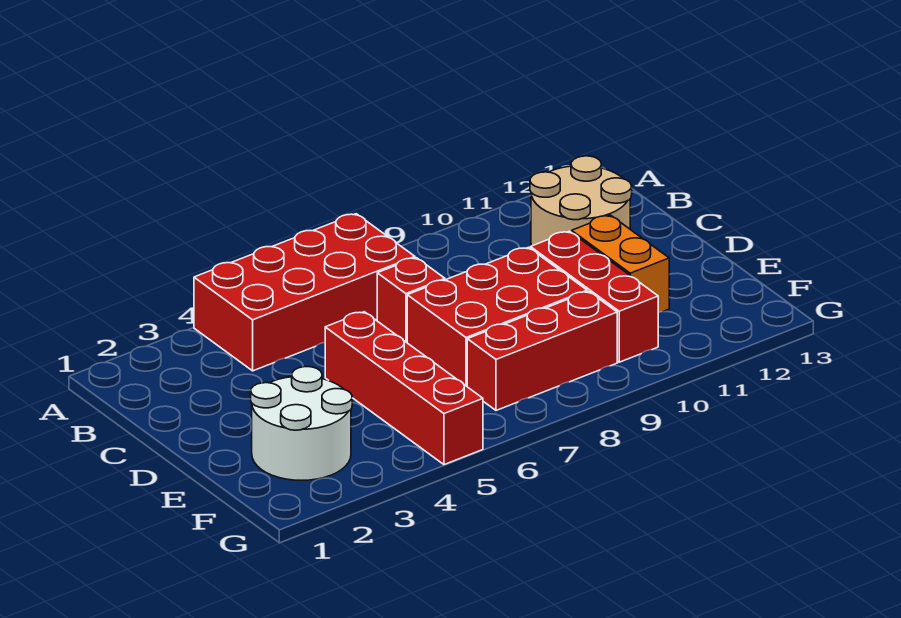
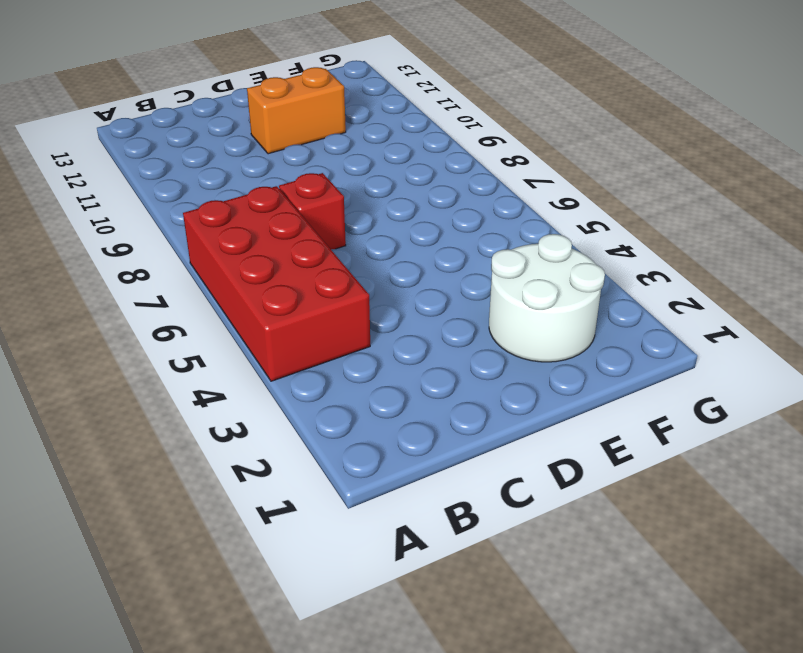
none -> tan round brick B11:C12 level 1
none -> red brick D5:G5 level 1

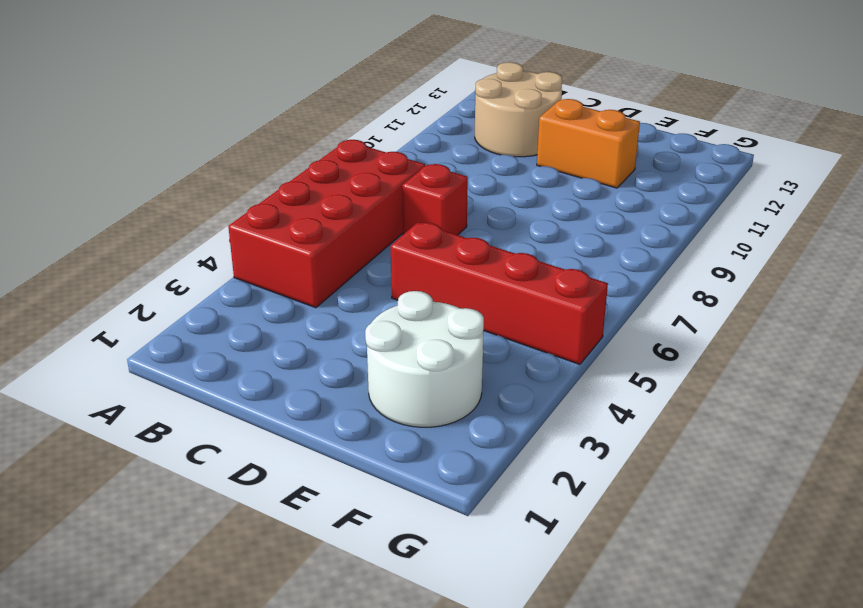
none -> red brick D7:E9 level 1
none -> red brick D10:F10 level 1

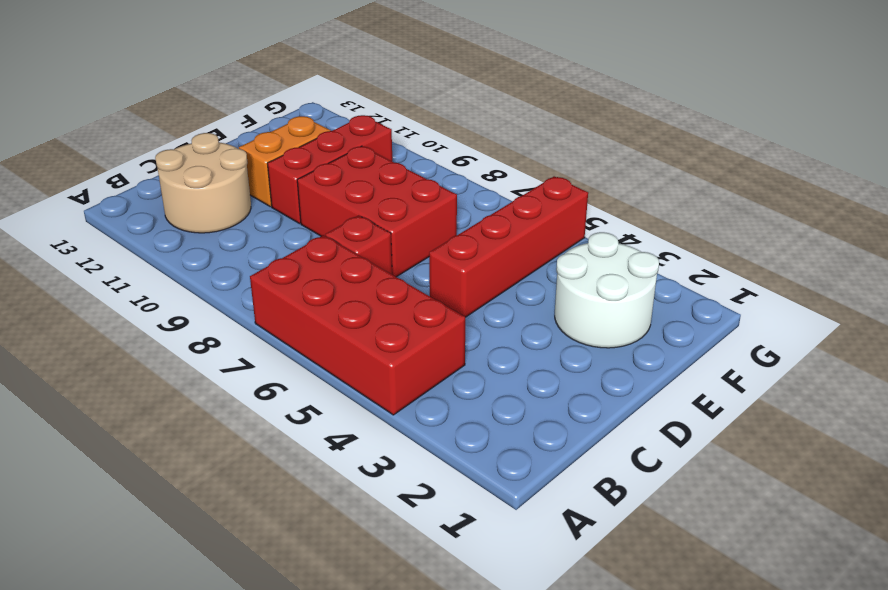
none -> red brick F7:F9 level 1

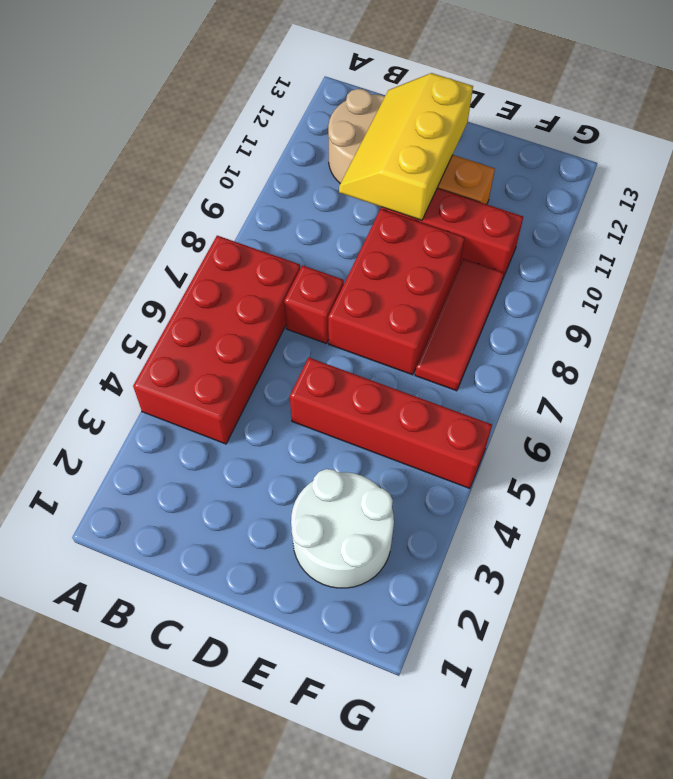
yellow slope C10:D12 level 2 top D -> none
red tile F7:F9 level 1 -> red brick F7:F9 level 1

